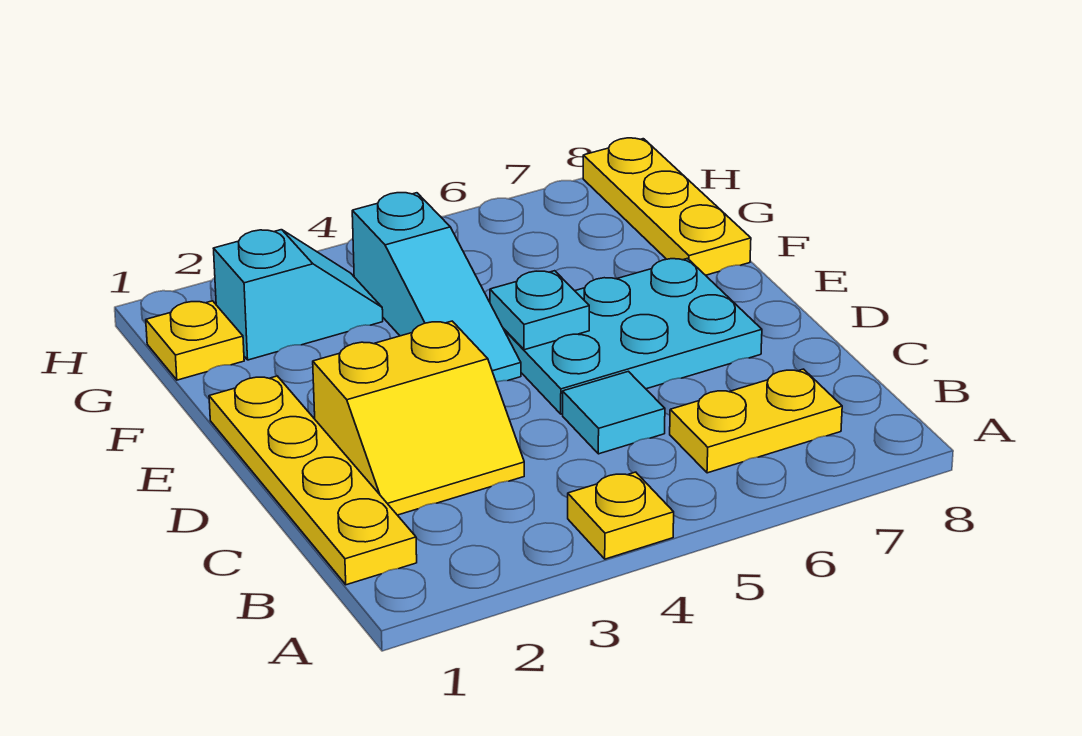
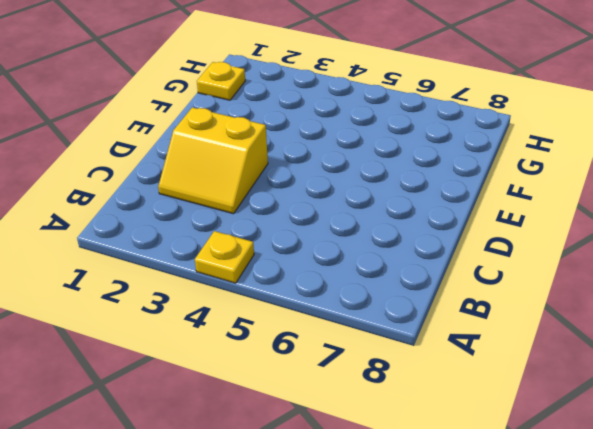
none -> yellow plate B1:E1 level 1
none -> yellow plate B6:B7 level 1

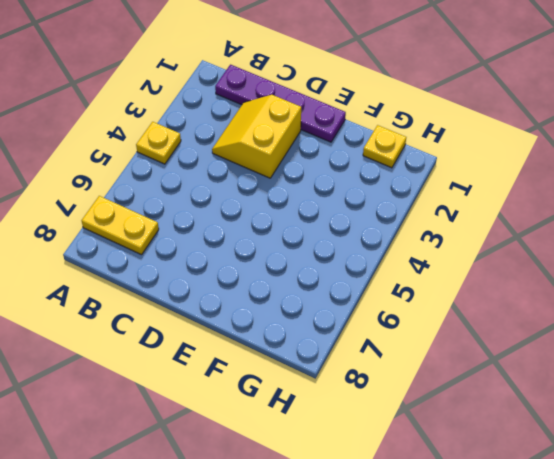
yellow plate A7:B7 level 1 -> yellow plate B6:B7 level 1
purple plate B1:E1 level 1 -> yellow plate B1:E1 level 1
none -> cyan tile C5 level 1
none -> cyan plate D5:E7 level 1

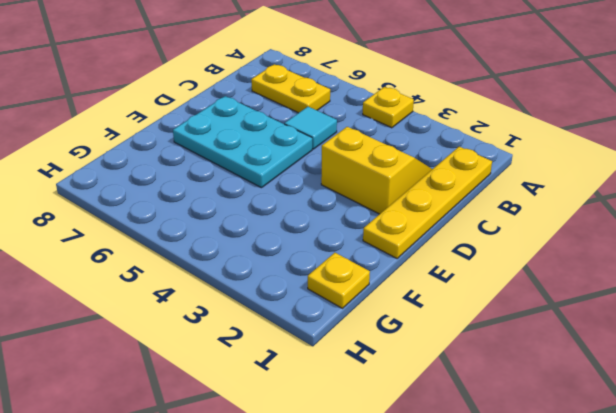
none -> cyan slope E4:G4 level 1 top G
none -> yellow plate F8:H8 level 1

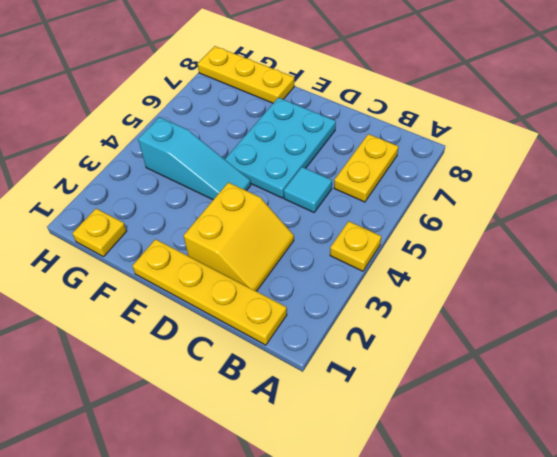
none -> cyan slope G2:G3 level 1 top 2
none -> cyan plate E5 level 2

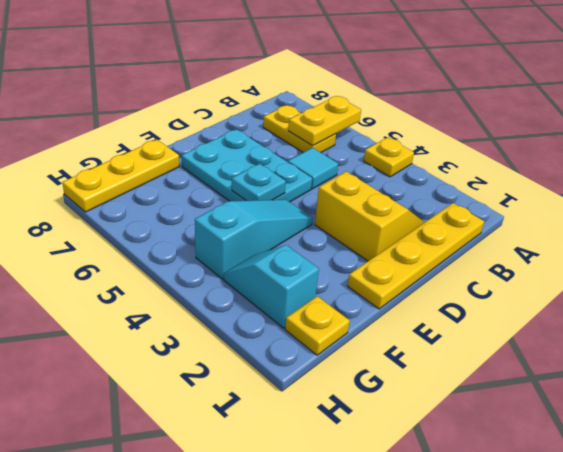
yellow plate A6:B6 level 2 -> none

